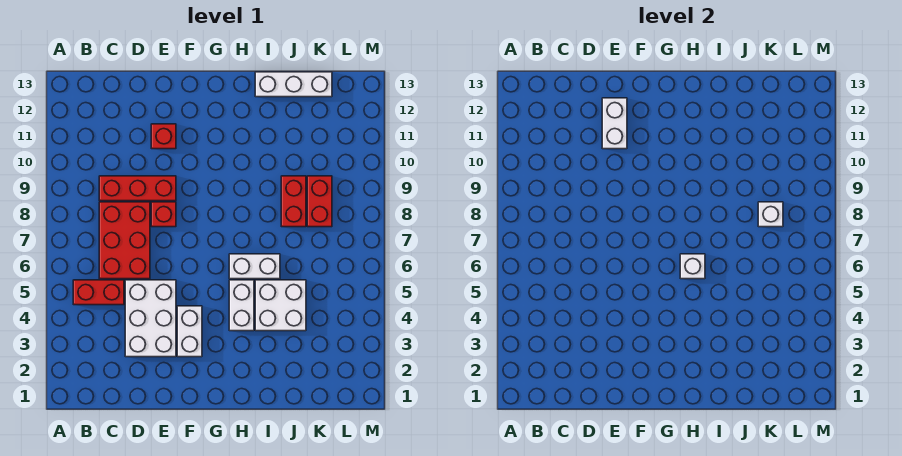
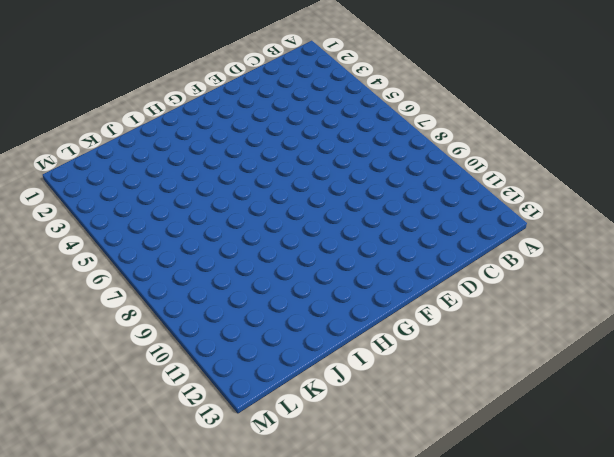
none -> red brick B5:C5 level 1
none -> red brick C6:D8 level 1
none -> red brick C9:E9 level 1

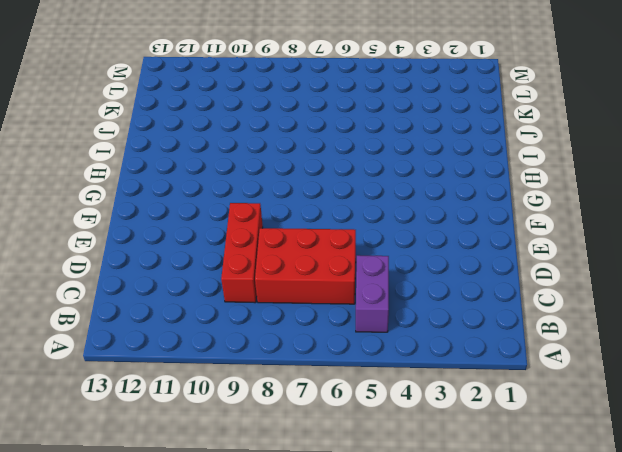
purple brick B5:C5 level 1 -> red brick B5:C5 level 1
none -> white brick D3:E5 level 1
none -> red brick E8 level 1
none -> red brick E11 level 1

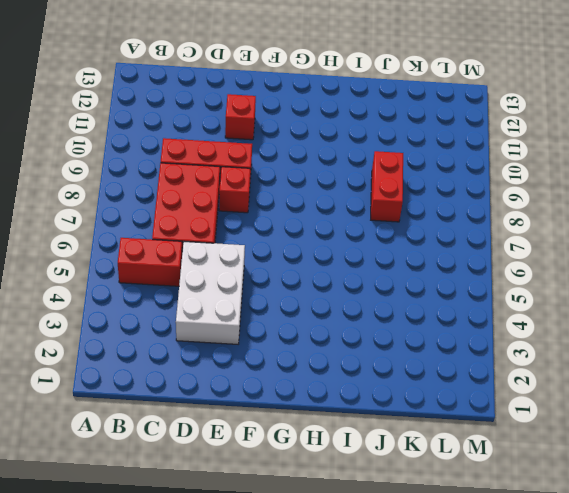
none -> white brick F3:F4 level 1
none -> white brick H4:H5 level 1
none -> white brick H6:I6 level 1

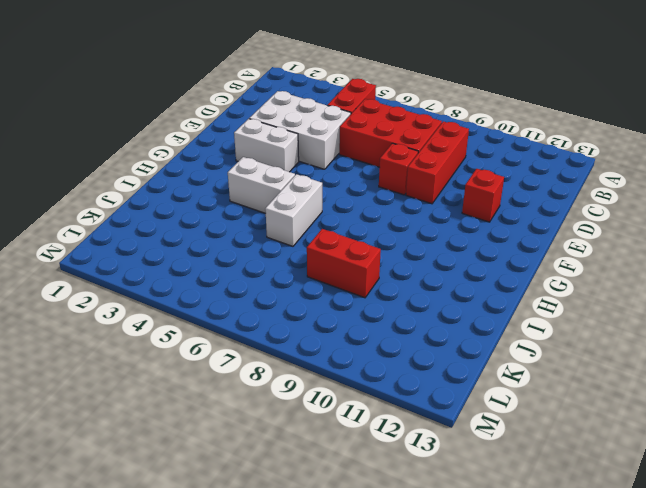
none -> white brick I4:J5 level 1
none -> white brick I13:K13 level 1
none -> red brick K8:K9 level 1

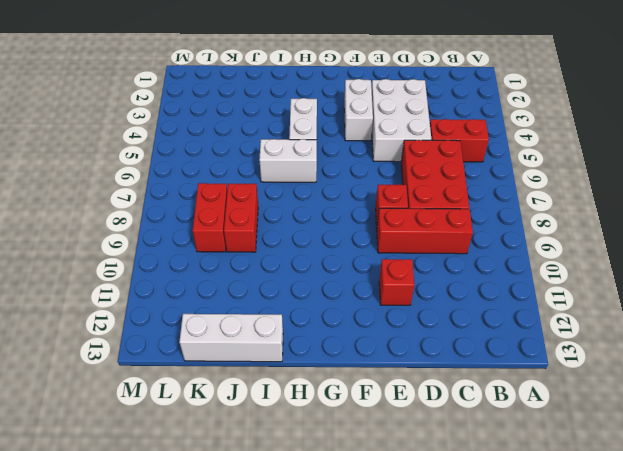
none -> white brick I4:J5 level 1
none -> white brick E11:E12 level 2
none -> white brick H6 level 2

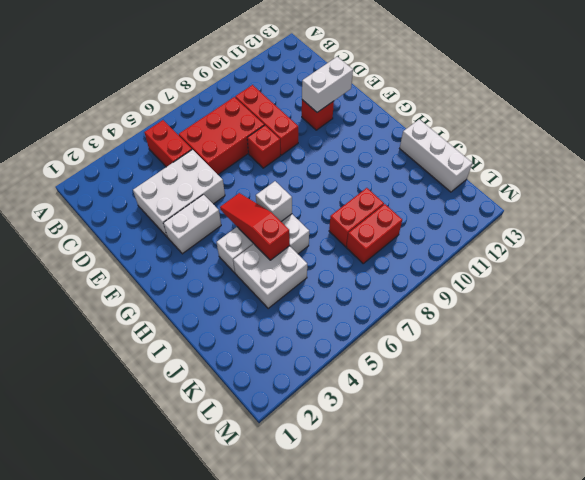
red slope G5:I5 level 2 top I -> none
none -> white brick K8 level 2

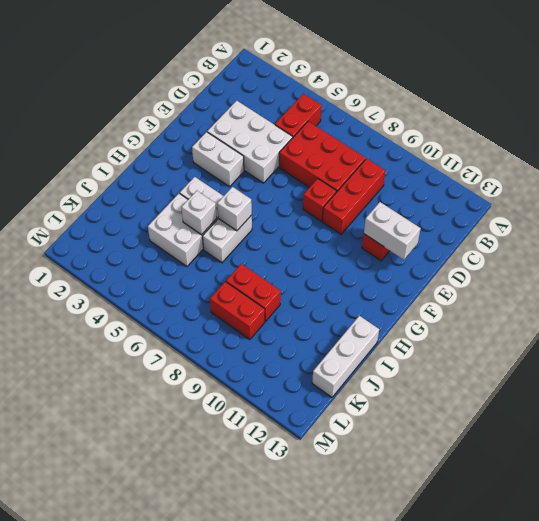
white brick I5 level 2 -> white brick K8 level 2

